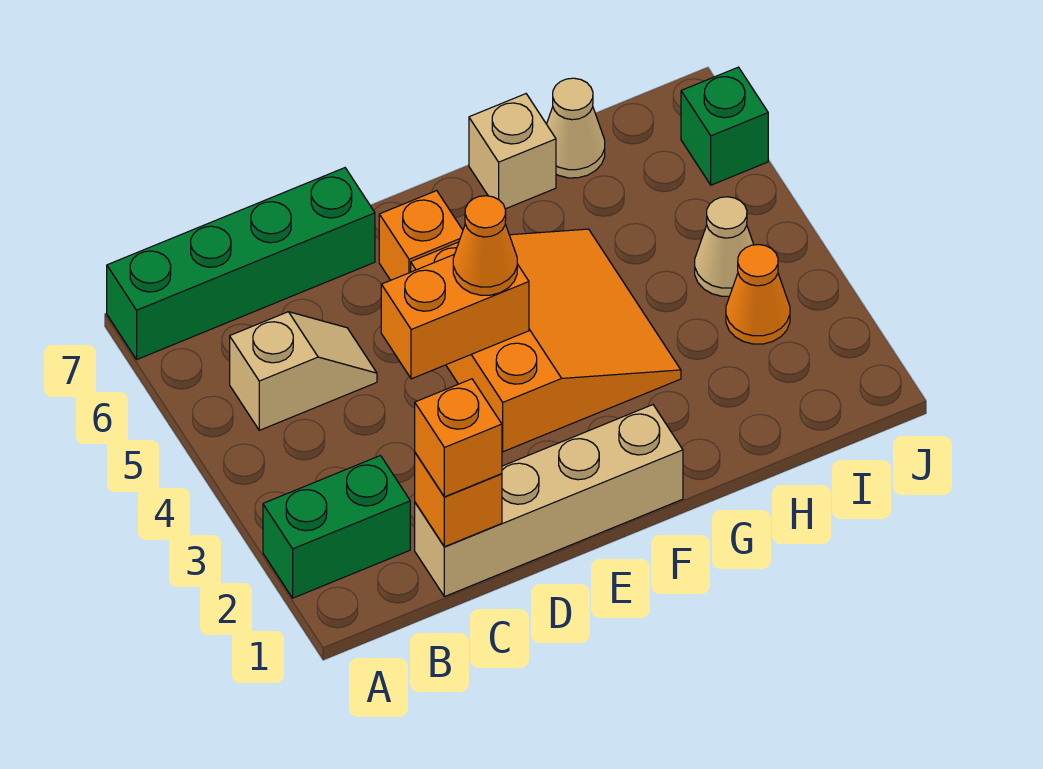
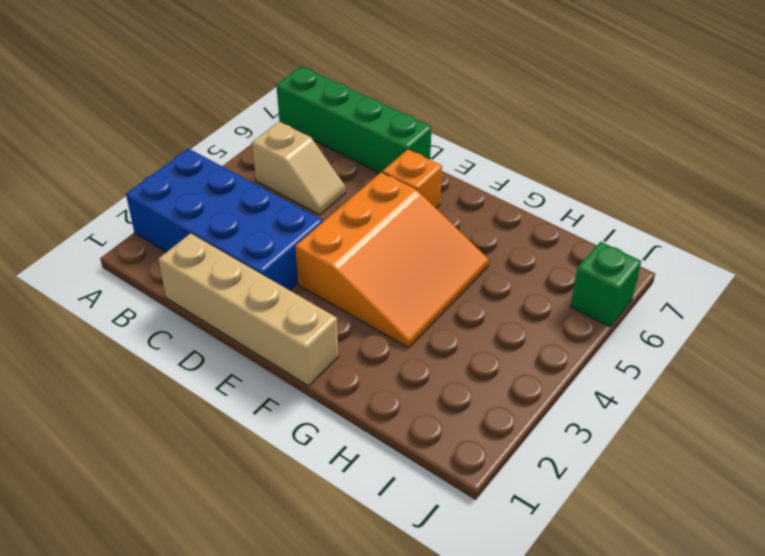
blue brick A2:D3 level 1 -> green brick A2:B2 level 1
none -> tan brick G7 level 1
none -> tan cone H7 level 1
none -> orange cone I3 level 1

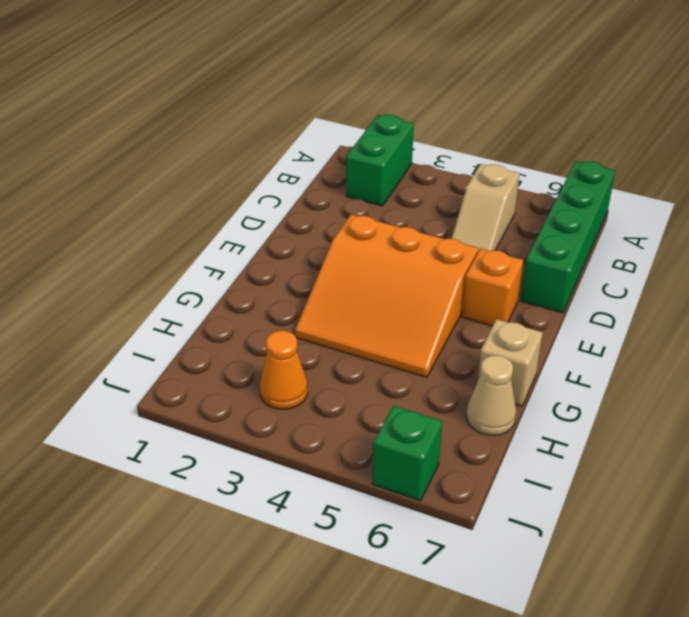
none -> tan brick C1:F1 level 1
none -> tan cone I4 level 1
none -> orange brick C1 level 2

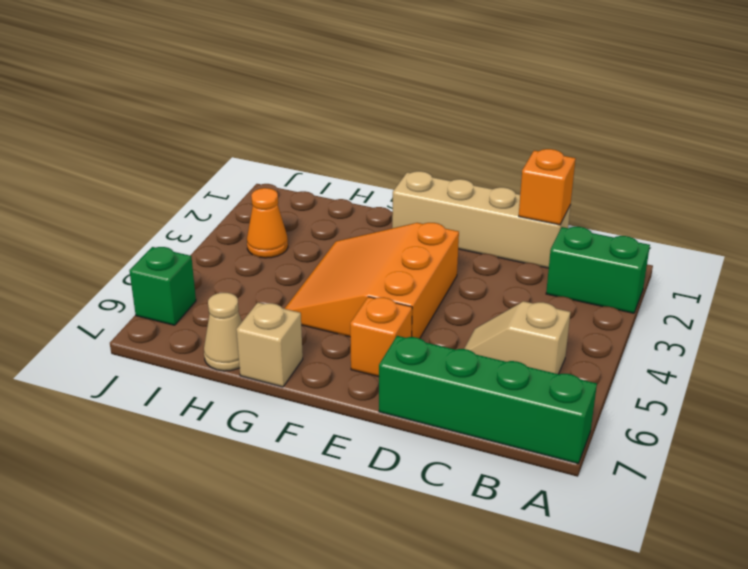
none -> tan cone I4 level 1
none -> orange brick D4:E4 level 2
none -> orange brick C1 level 3

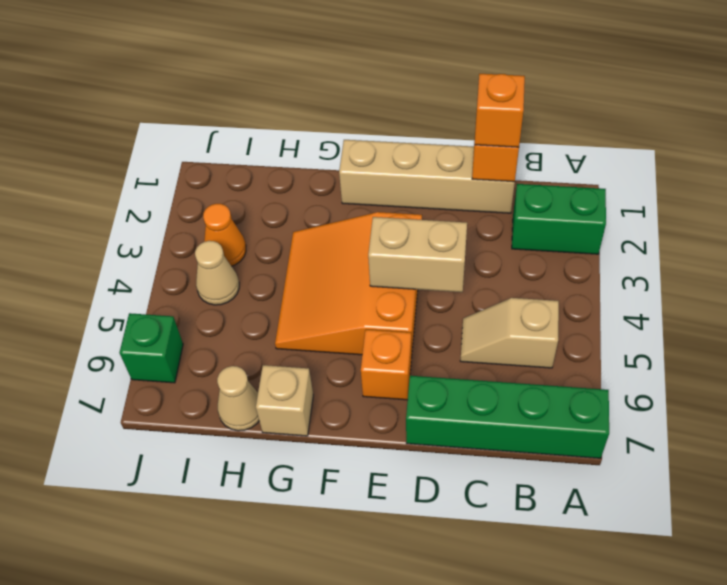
tan brick D4:E4 level 2 -> orange brick D4:E4 level 2
none -> orange cone E4 level 3

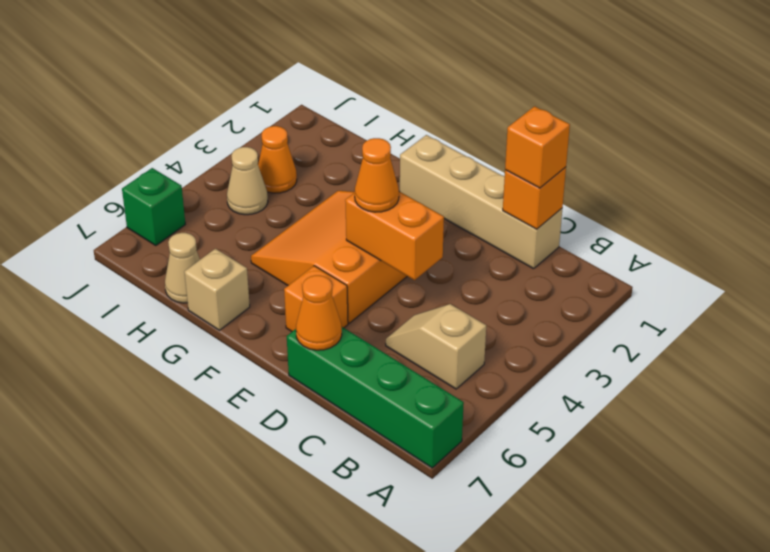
orange cone D7 level 2 -> none
none -> green brick A2:B2 level 1

